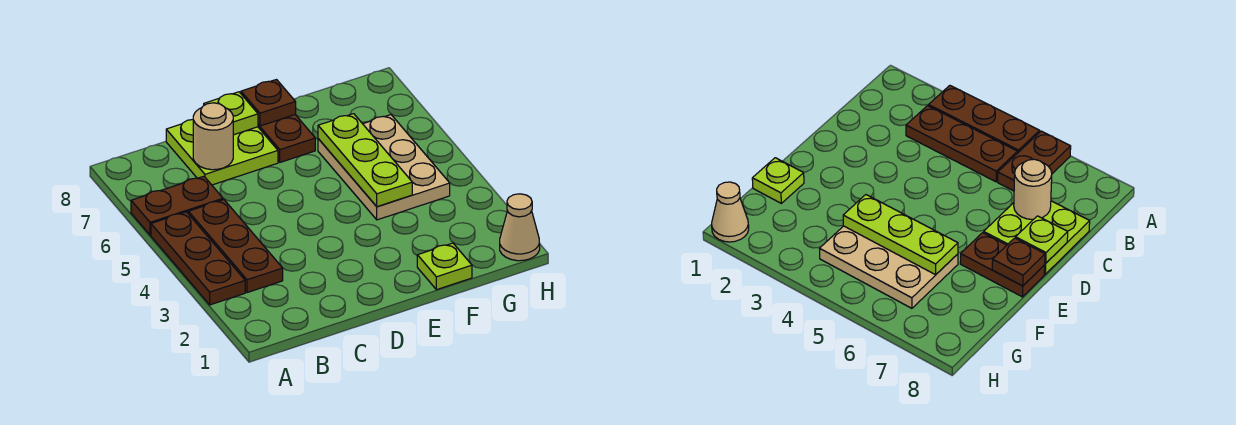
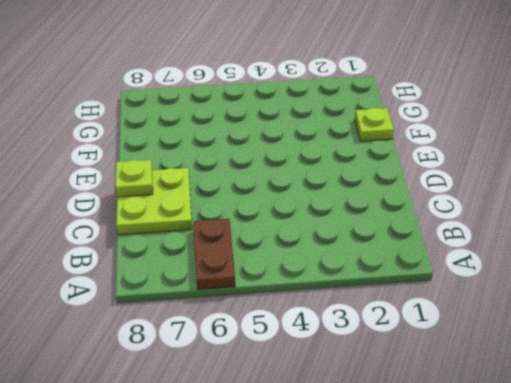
none -> brown plate A3:A5 level 1
none -> brown plate B3:B5 level 1
none -> brown plate E7:E8 level 1

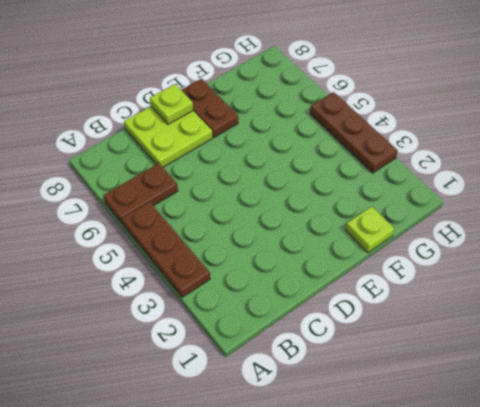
brown plate H3:H5 level 1 -> brown plate B3:B5 level 1
none -> tan plate F4:G6 level 1
none -> tan cone H1 level 1
none -> tan round brick C7 level 2

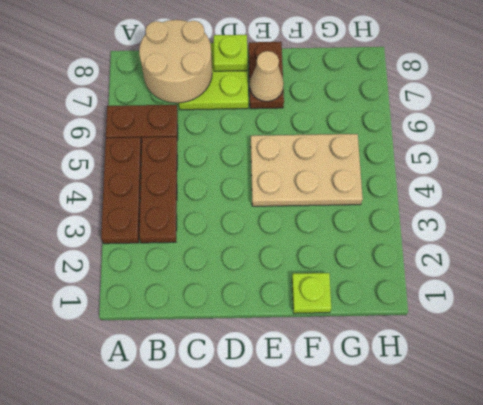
tan round brick B7:C8 level 2 -> tan round brick C7 level 2
tan plate E4:G5 level 1 -> tan plate F4:G6 level 1
tan cone E7 level 2 -> tan cone H1 level 1
none -> brown plate E8 level 2
none -> lime plate F4:F6 level 2

